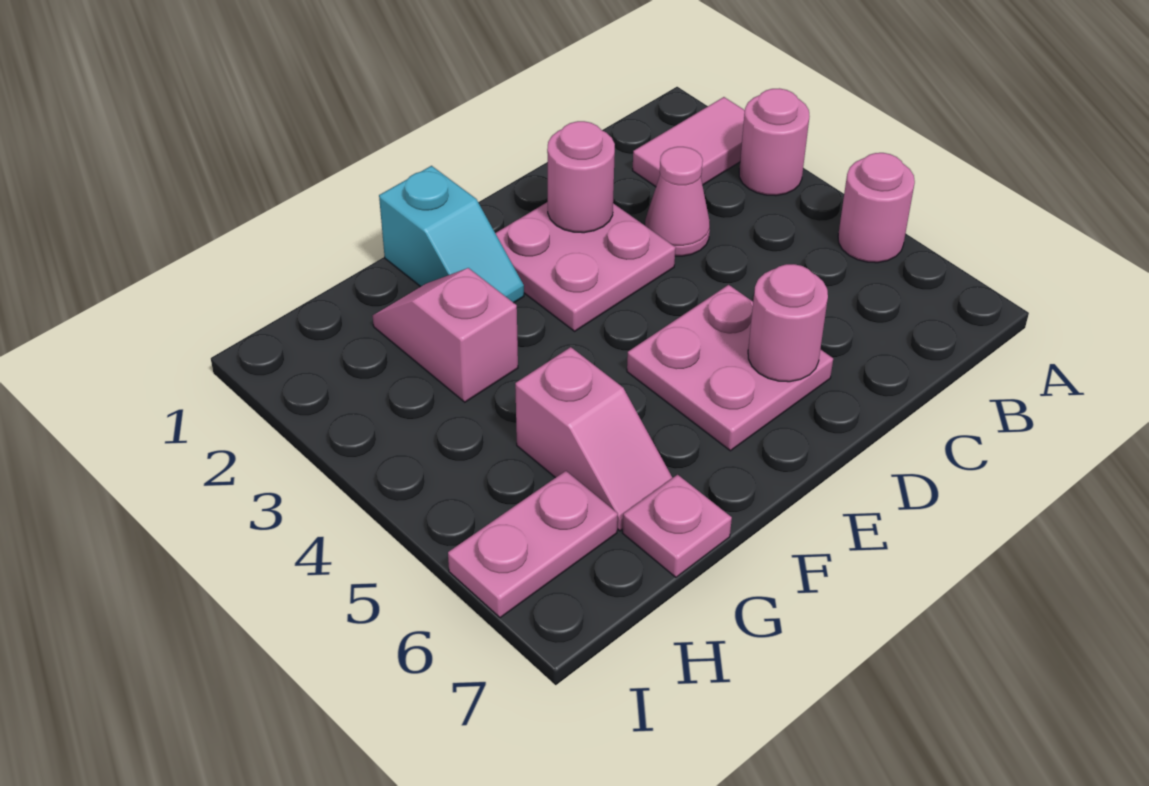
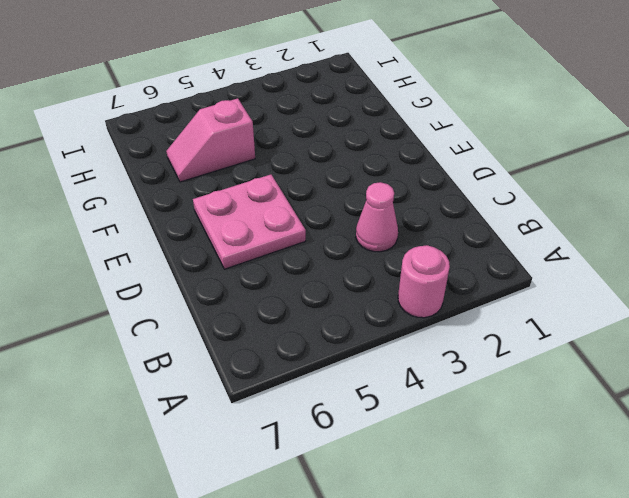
none -> pink tile A2:B2 level 1
none -> pink round brick A5 level 1
none -> pink plate D2:E3 level 1

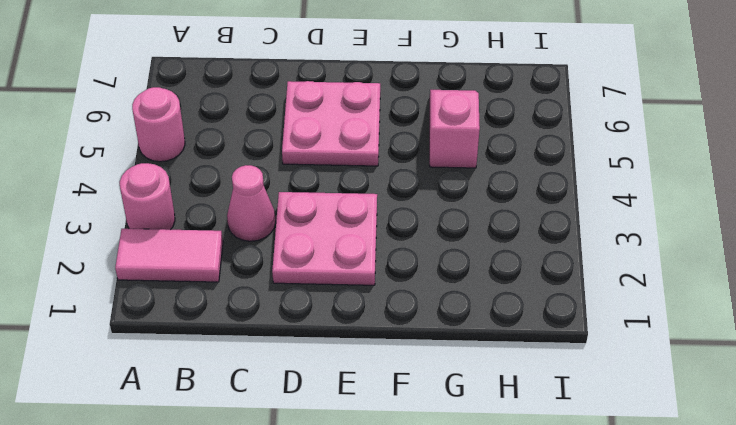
none -> cyan slope F1:F2 level 1 top 1
none -> pink slope G2:G3 level 1 top 3
none -> pink plate G7 level 1

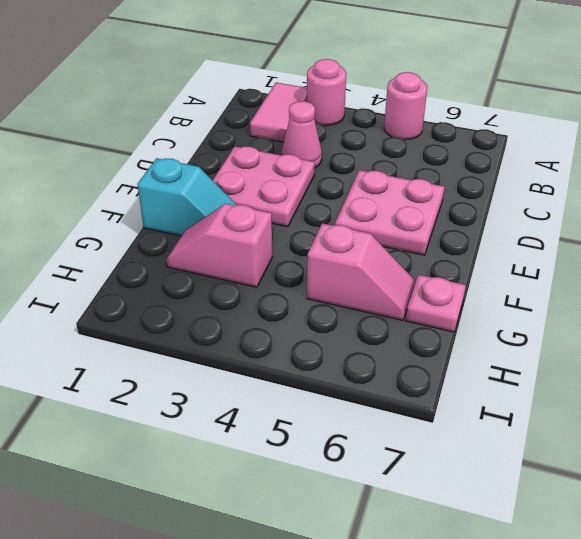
none -> pink plate H6:I6 level 1
none -> pink round brick D2 level 2
none -> pink round brick D6 level 2

